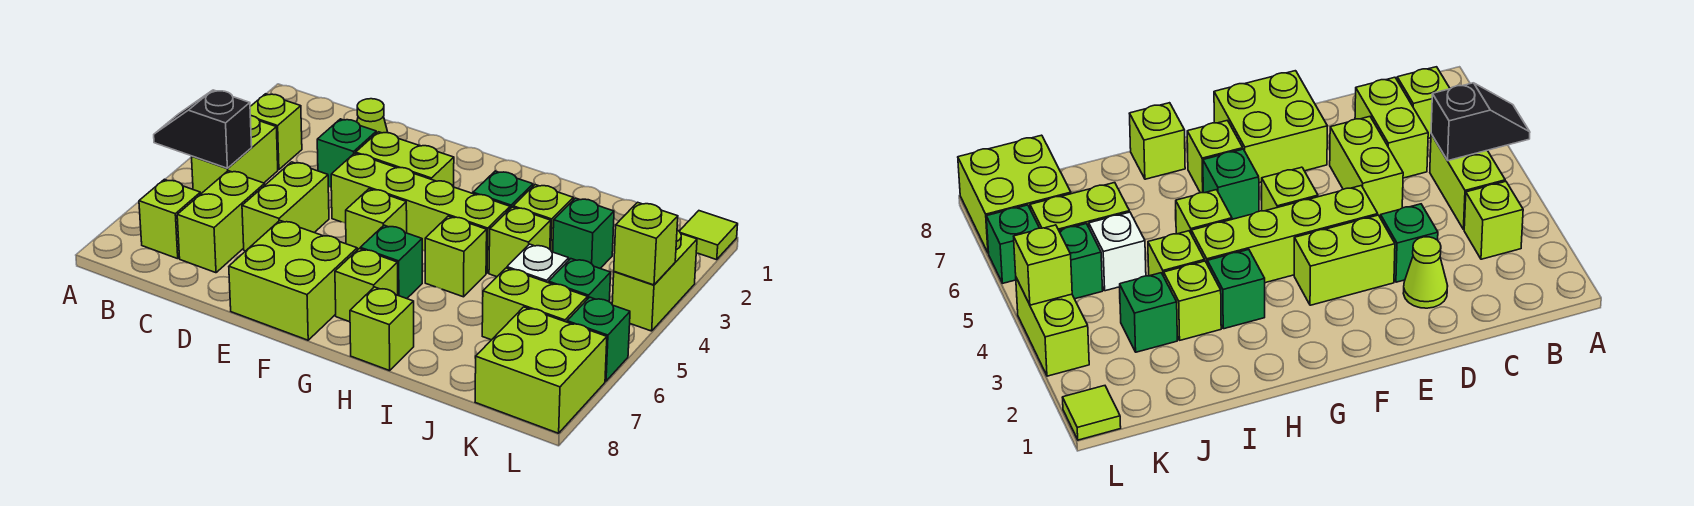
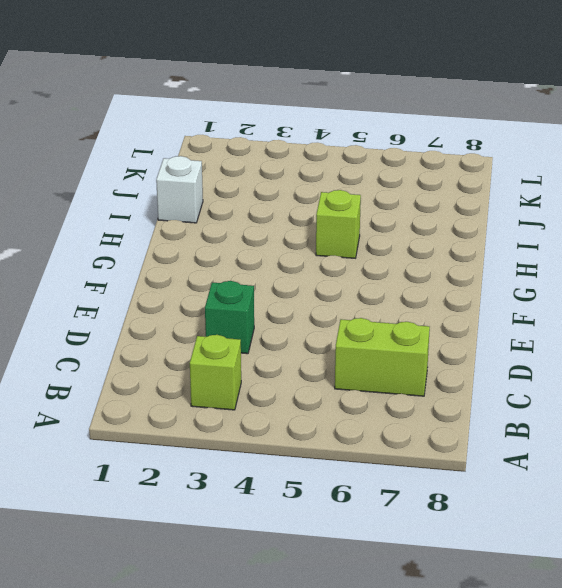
white brick I1 level 1 -> white brick J5 level 1
none -> lime brick B4:B5 level 1
none -> lime brick B7 level 1
none -> lime cone D2 level 1

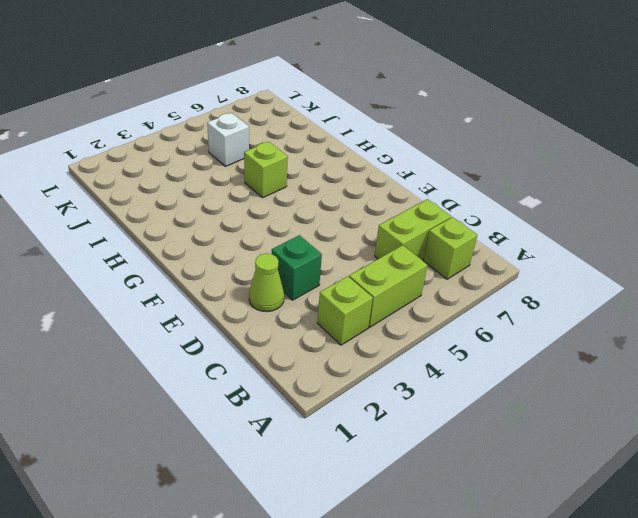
none -> lime brick D5:D6 level 1
none -> lime brick E3:F3 level 1
none -> lime brick E4:H4 level 1

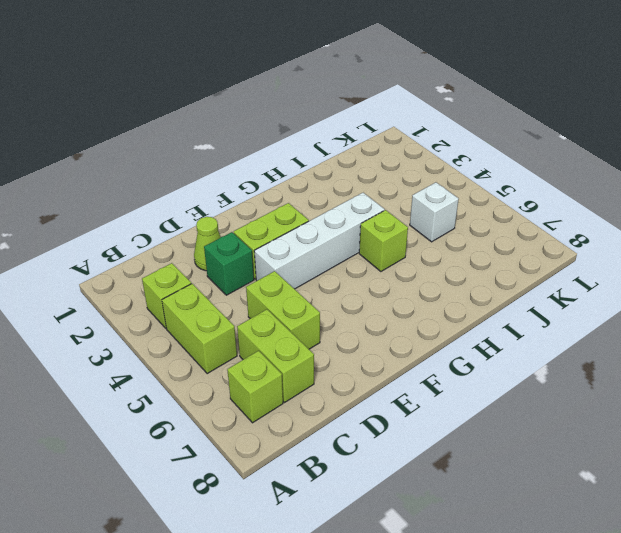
white brick E4:H4 level 1 -> lime brick E4:H4 level 1
none -> lime brick E7:F8 level 1
none -> lime brick F5 level 1
none -> green brick G6 level 1

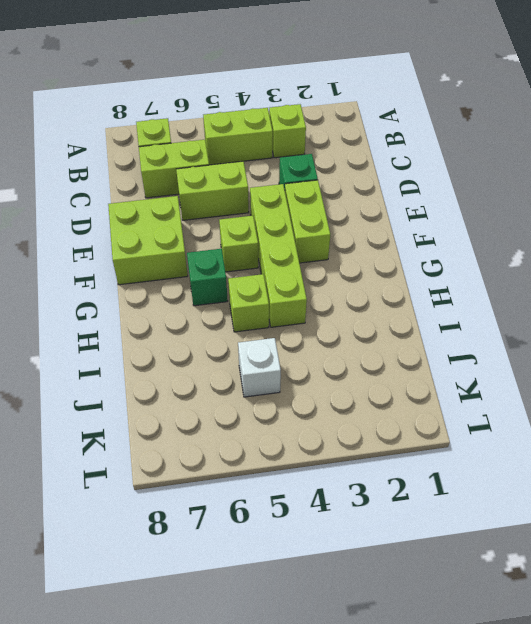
none -> lime cone D2 level 1
none -> lime brick G7 level 1
none -> green brick H3 level 1

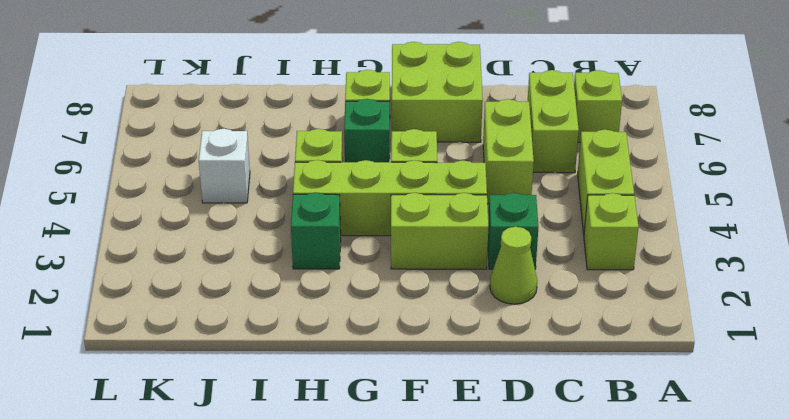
none -> lime brick H8 level 1
none -> lime brick I3 level 1
none -> lime brick I4 level 1

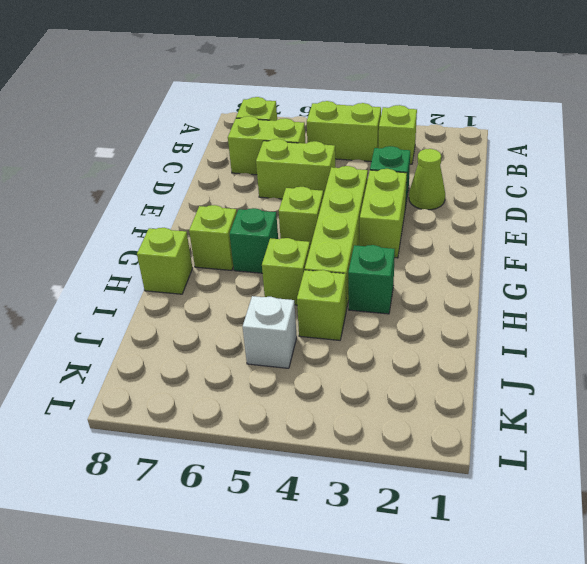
none -> lime brick E7:F8 level 1
none -> lime brick I3 level 1
none -> green brick J3 level 1

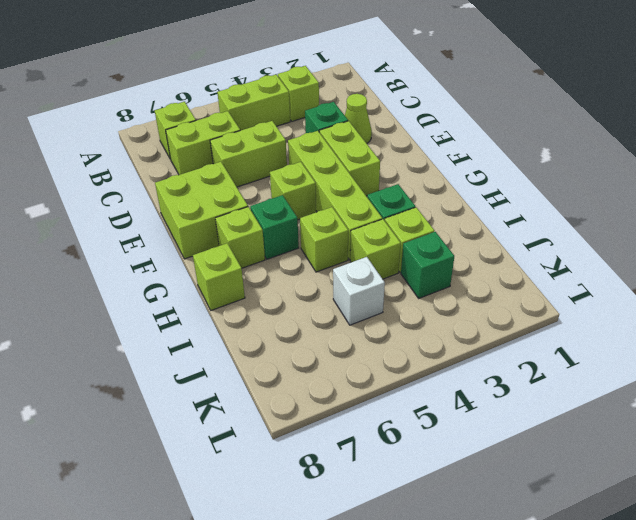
none -> lime brick J6:K6 level 1
none -> green brick K5 level 1
none -> lime brick K7:L8 level 1

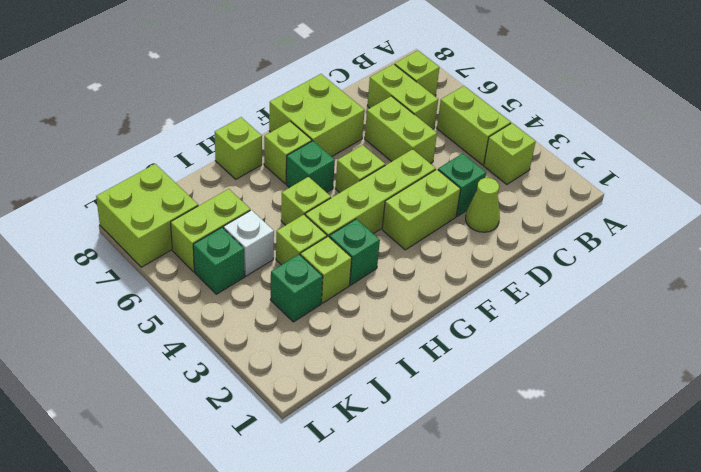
none -> lime tile L1 level 1
none -> lime brick L3:L4 level 1
none -> green brick L6 level 1

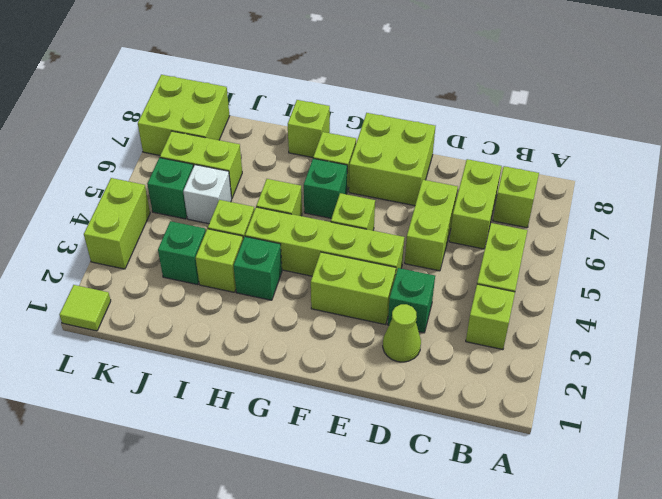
none -> green brick L6 level 1
none -> black slope A5:B5 level 2 top B
none -> lime brick L4 level 2

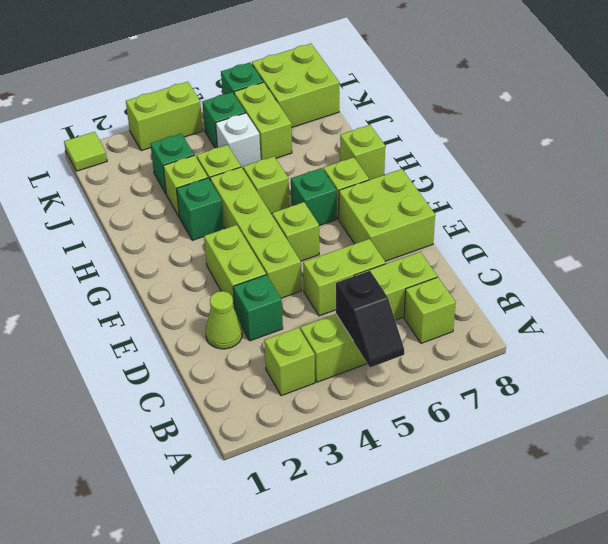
none -> lime brick L4 level 2

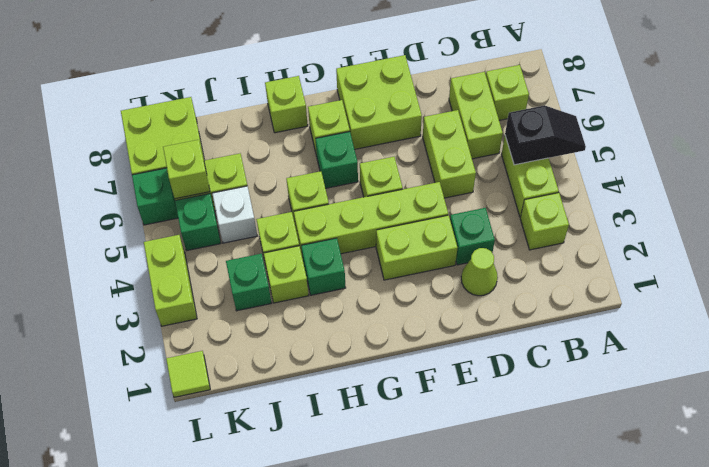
lime brick K6 level 2 -> lime brick L4 level 2

